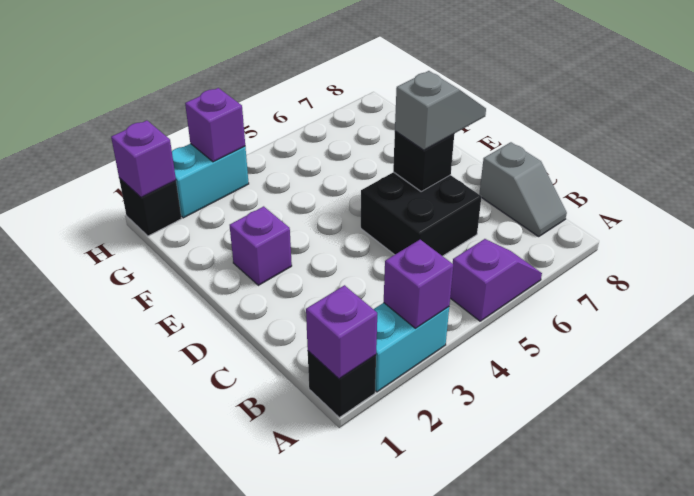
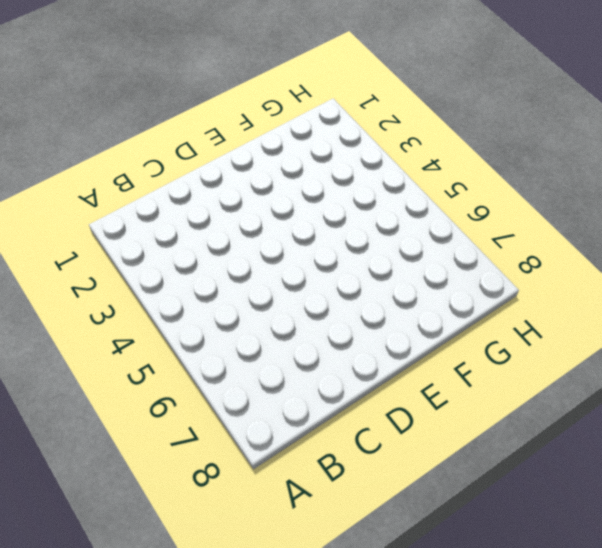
none -> black brick A1 level 1
none -> cyan brick A2:A3 level 1
none -> purple slope A5:A6 level 1 top 5

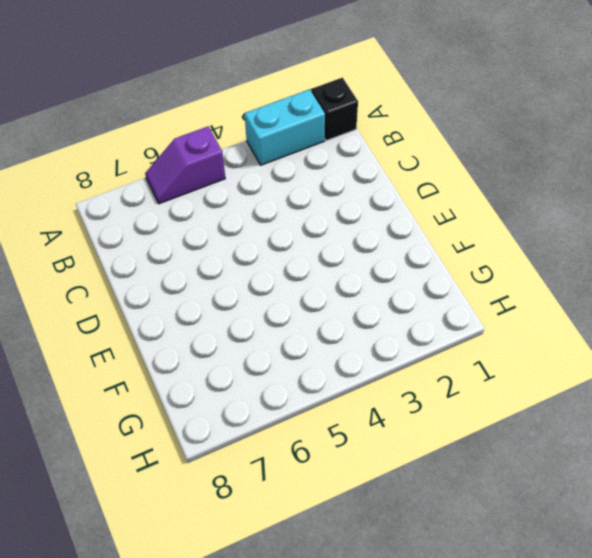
none -> grey slope B8:C8 level 1 top C
none -> black brick C5:D6 level 1
none -> purple brick E2 level 1

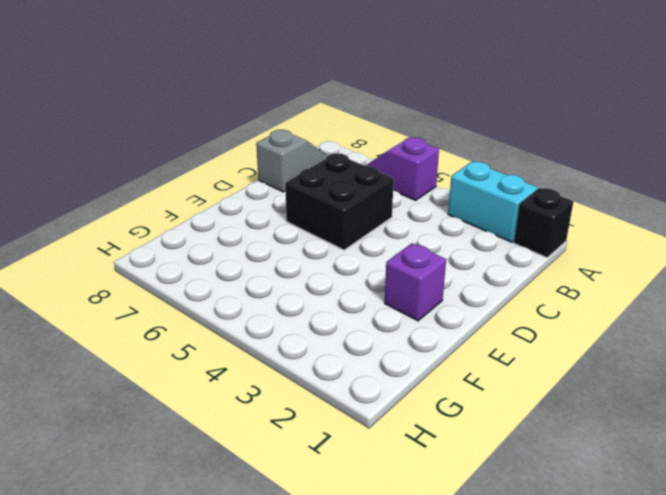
none -> black brick H1 level 1
none -> cyan brick H2:H3 level 1
none -> purple brick A1 level 2

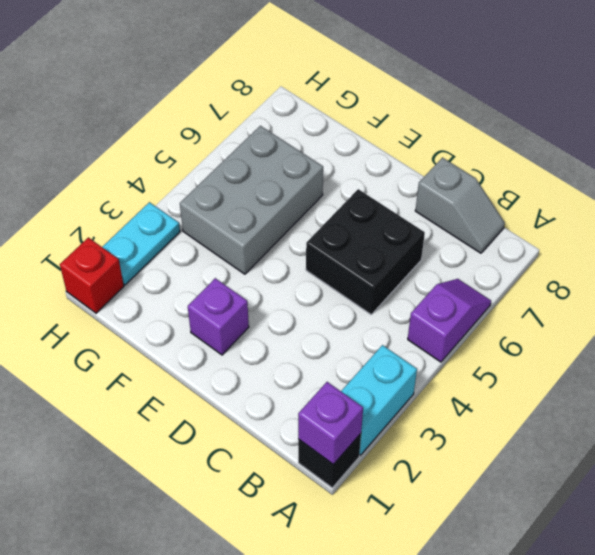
grey brick F4:G6 level 1 -> none
red brick H1 level 1 -> black brick H1 level 1
cyan plate H2:H3 level 1 -> cyan brick H2:H3 level 1
none -> purple brick A3 level 2
none -> black brick D6 level 2
none -> purple brick H1 level 2

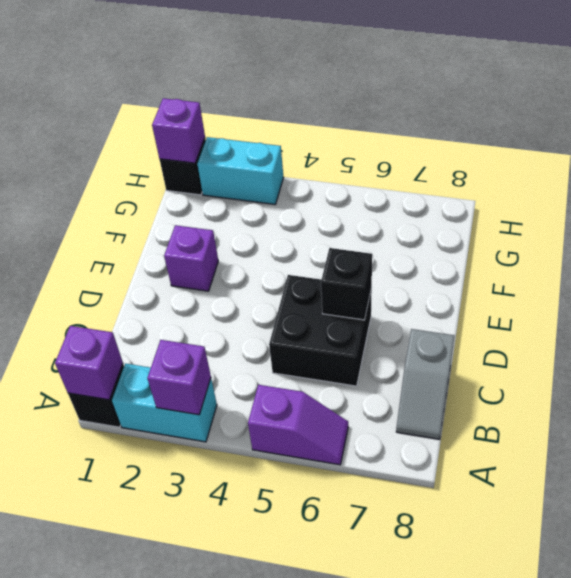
none -> purple brick H3 level 2
none -> grey slope D6:D7 level 3 top 6

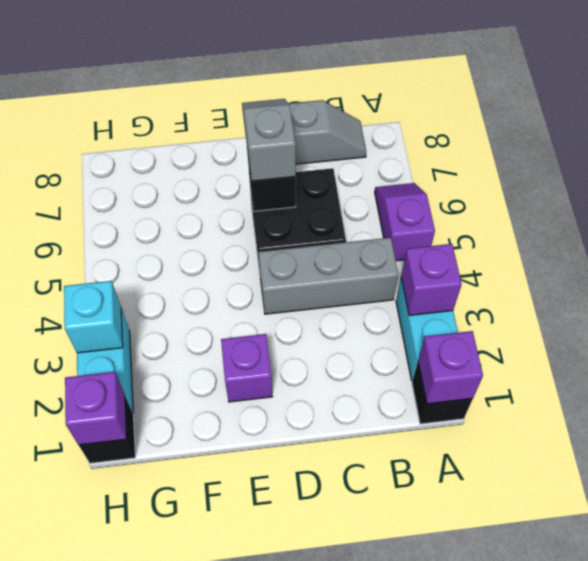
grey brick B4:D4 level 1 -> none
cyan brick H3 level 2 -> purple brick H3 level 2

